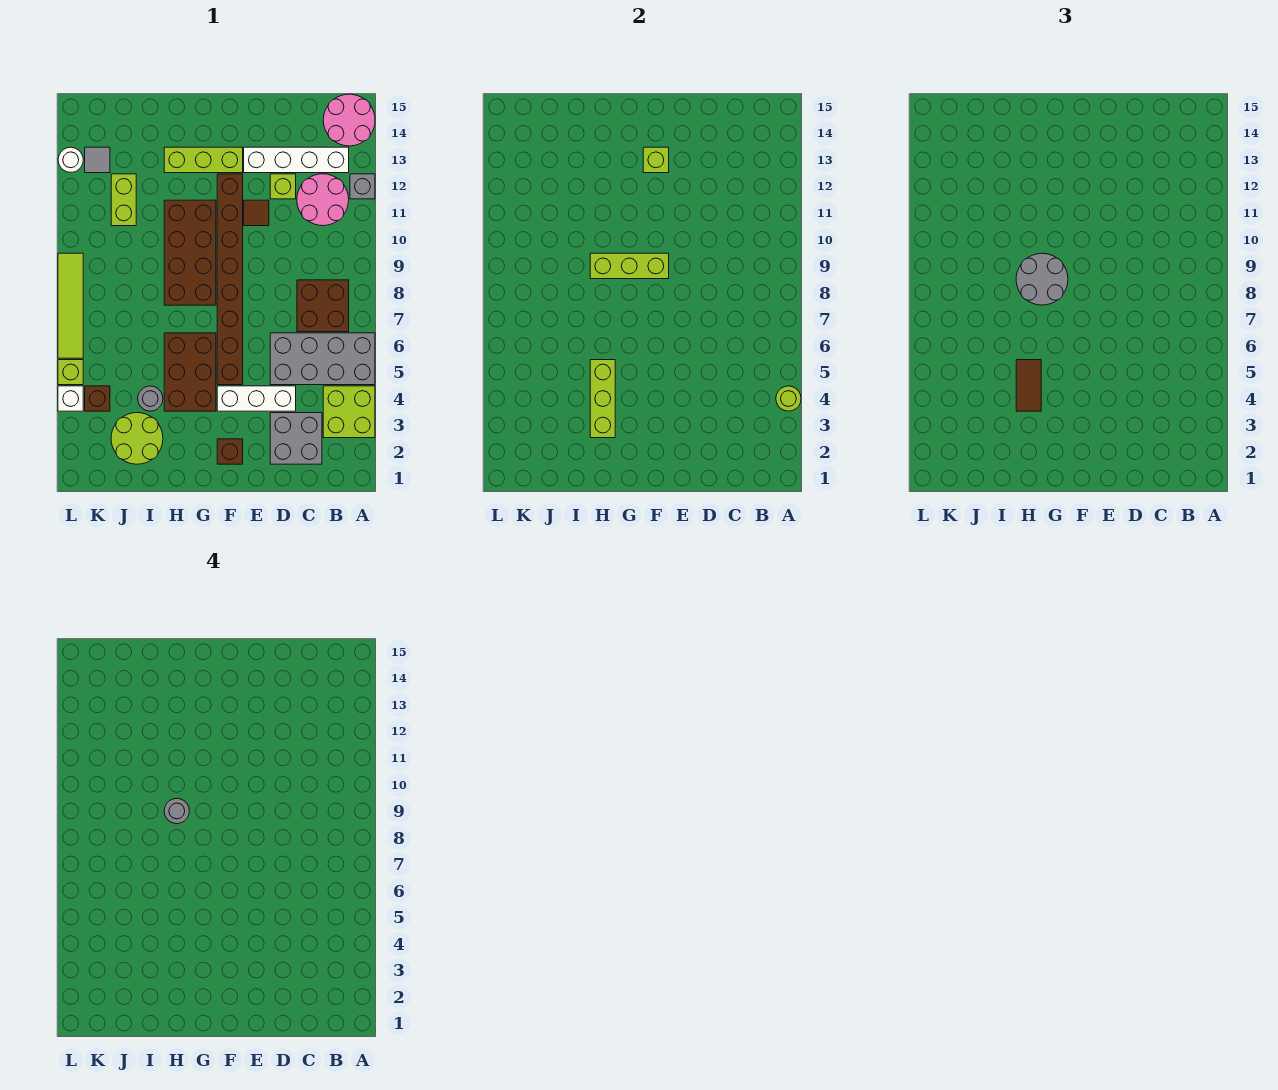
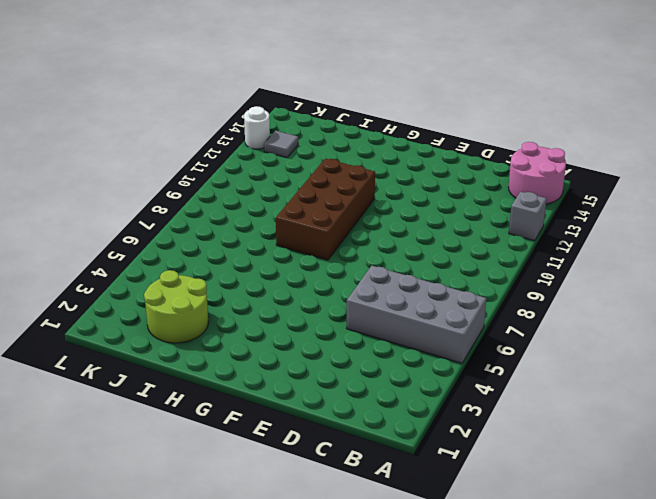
none -> lime brick A3:B4 level 1
none -> brown brick B7:C8 level 1
none -> pink round brick B11:C12 level 1
none -> white brick B13:E13 level 1

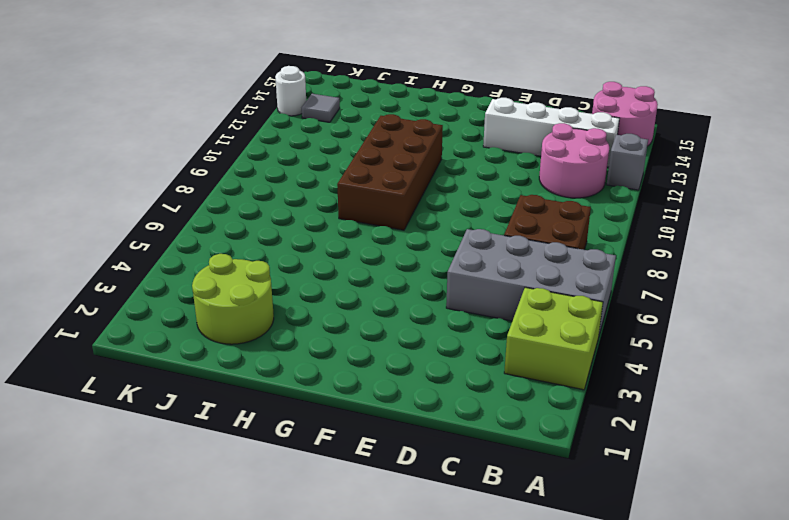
none -> grey brick C2:D3 level 1
none -> white brick D4:F4 level 1
none -> lime brick D12 level 1
none -> brown tile E11 level 1

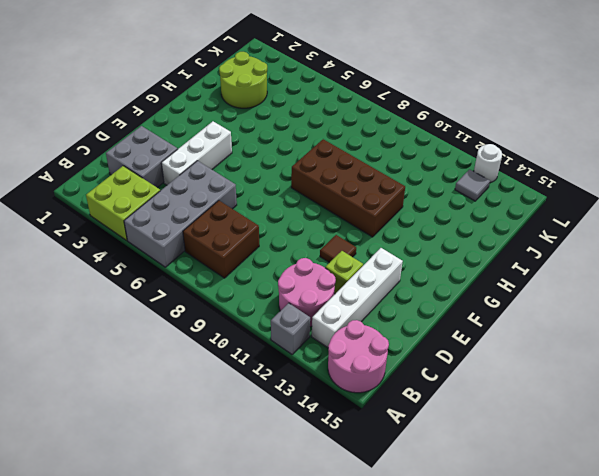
none -> brown brick F2 level 1
none -> brown brick F5:F12 level 1
none -> lime brick F13:H13 level 1
none -> brown brick G4:H6 level 1

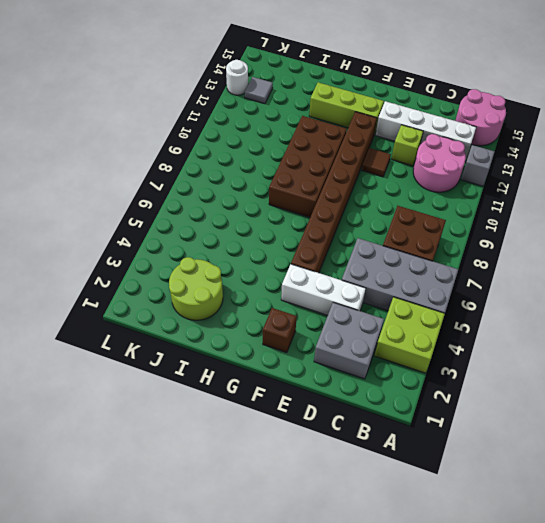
none -> brown brick G4:H6 level 1
none -> grey round brick I4 level 1
none -> lime brick J11:J12 level 1
none -> brown brick K4 level 1

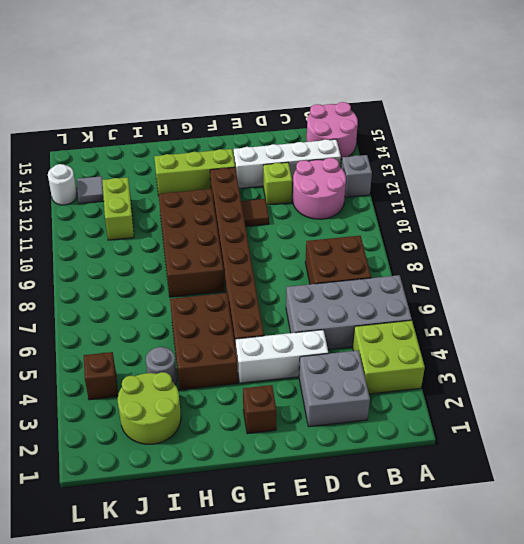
none -> white brick L4 level 1
none -> lime brick L5 level 1
none -> lime tile L6:L9 level 1
none -> lime round brick A4 level 2

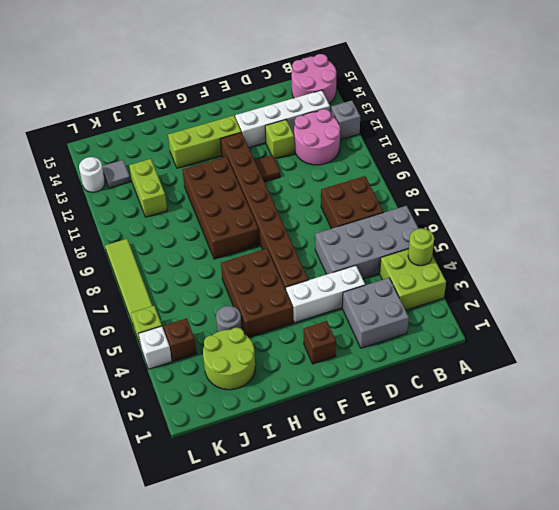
none -> lime brick F9:H9 level 2
none -> lime brick F13 level 2
none -> lime brick H3:H5 level 2
none -> grey round brick G8:H9 level 3

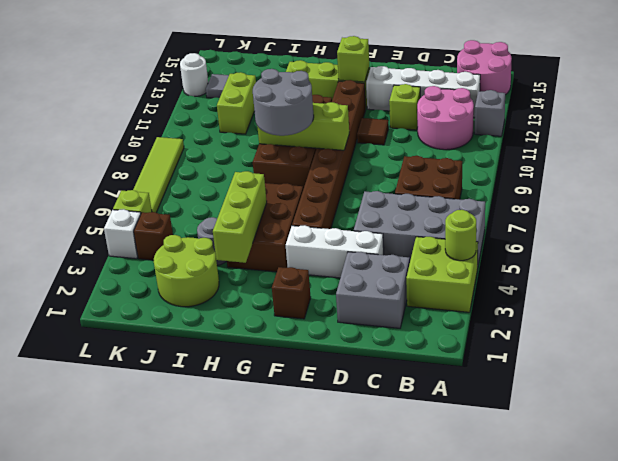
none -> brown tile H4:H5 level 3
none -> grey round brick H9 level 4

